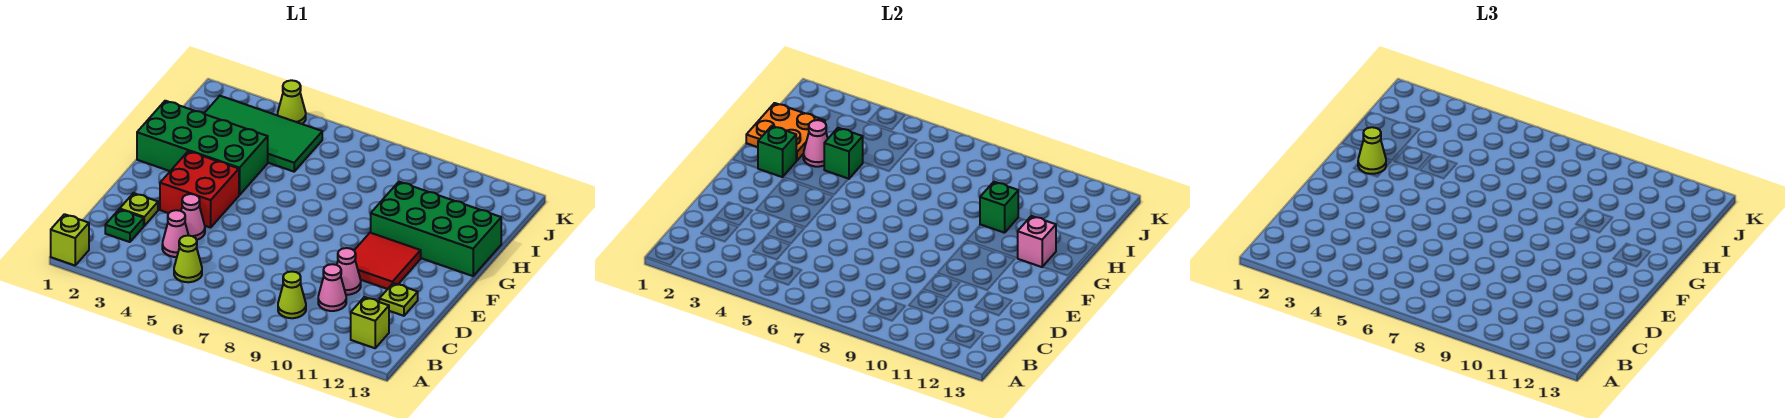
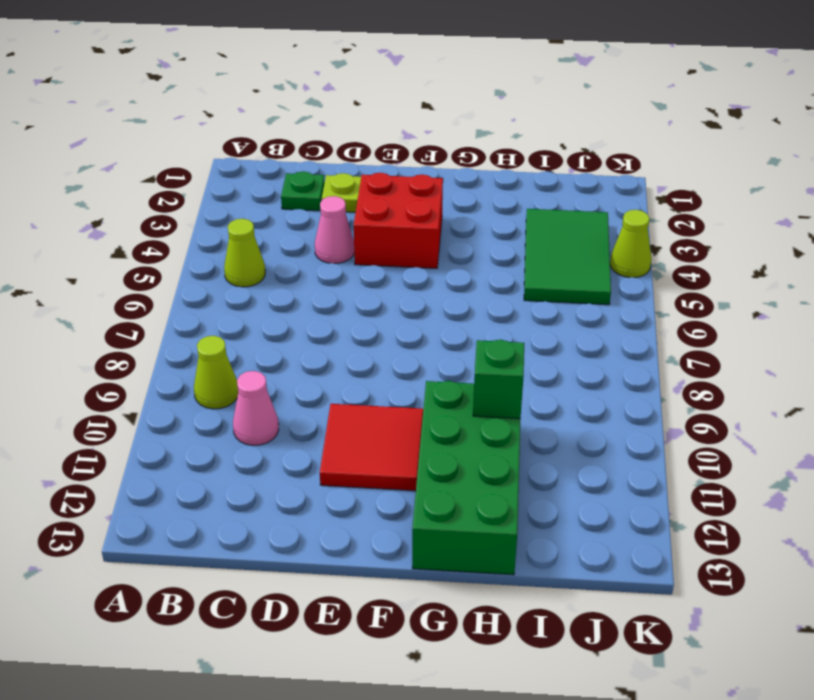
green tile I3:J5 level 1 -> green tile I2:J5 level 1
none -> lime brick A1 level 1
none -> lime brick B12 level 1
none -> pink cone C4 level 1

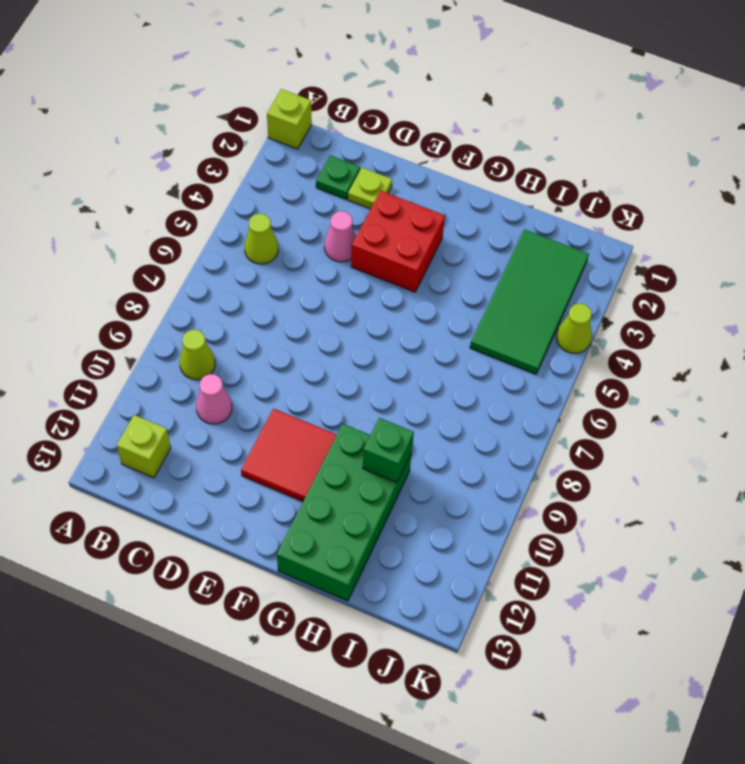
none -> pink cone C4 level 1
none -> pink cone D10 level 1
none -> lime plate D12 level 1

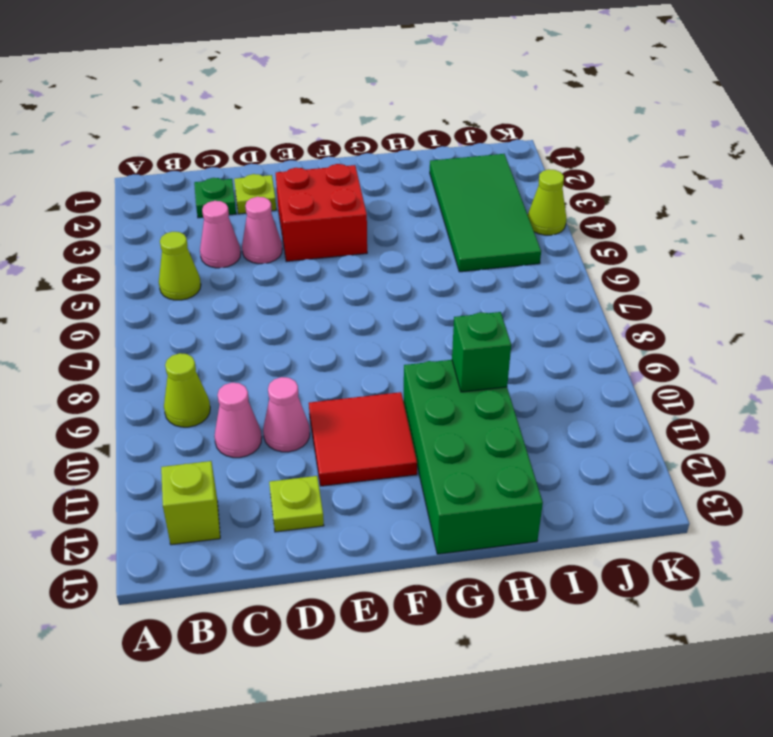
none -> lime brick A1 level 1
none -> green brick G1:H4 level 1
none -> green brick G2 level 2

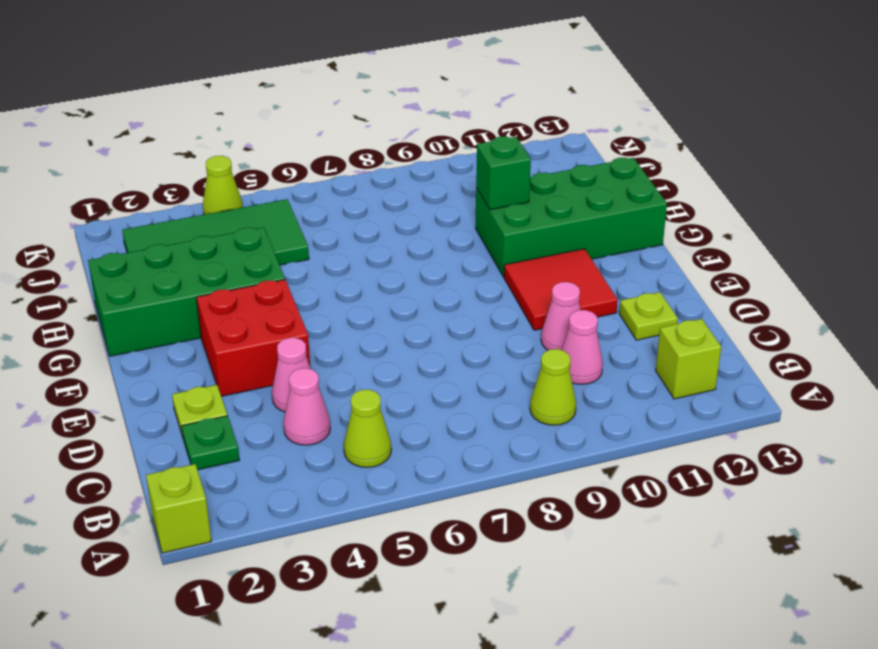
none -> green brick G2 level 2
none -> pink brick G12 level 2
none -> orange plate H1:I2 level 2

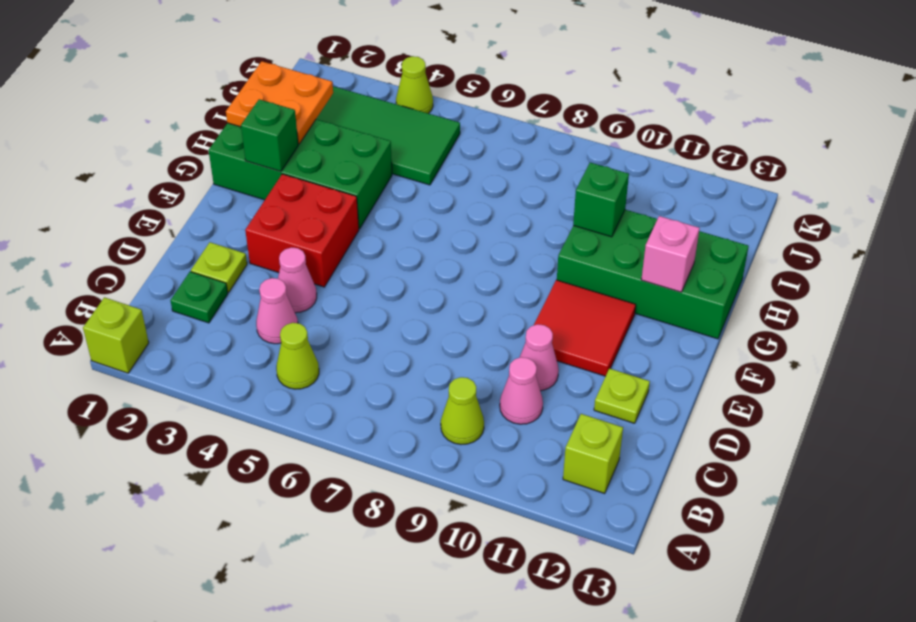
none -> pink cone H3 level 2
none -> green brick H4 level 2
none -> lime cone G2 level 3

